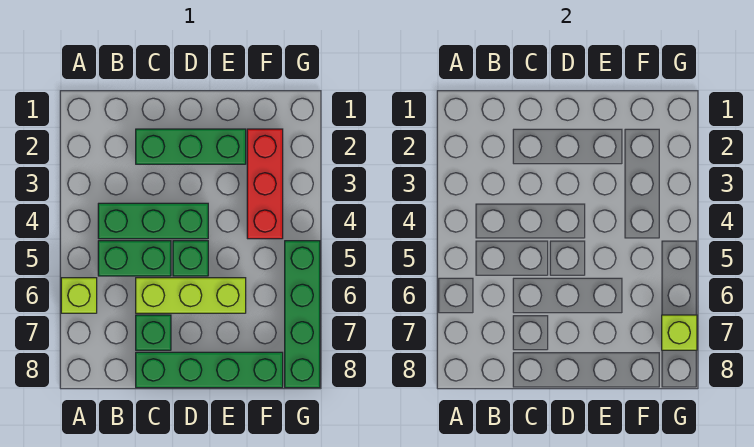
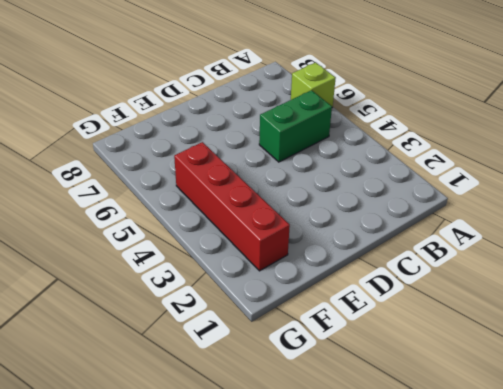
red brick F2:F5 level 1 -> red brick F2:F4 level 1
none -> green brick B4:D4 level 1
none -> green brick C2:E2 level 1

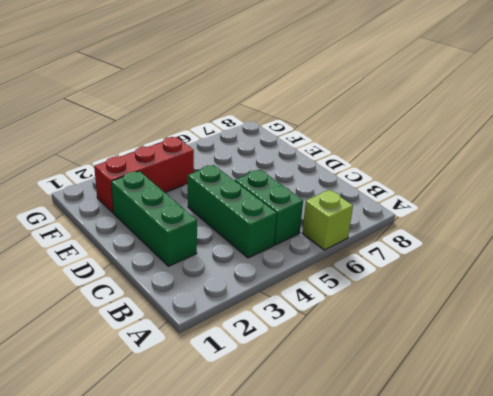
none -> lime brick C6:E6 level 1
none -> green brick C7 level 1

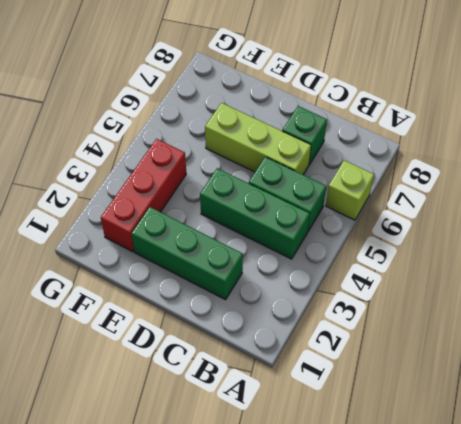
none -> green brick C8:F8 level 1
none -> green brick D5 level 1

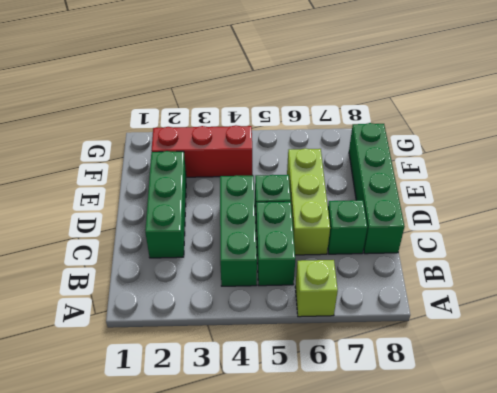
none -> green brick G5:G8 level 1
none -> lime brick G7 level 2

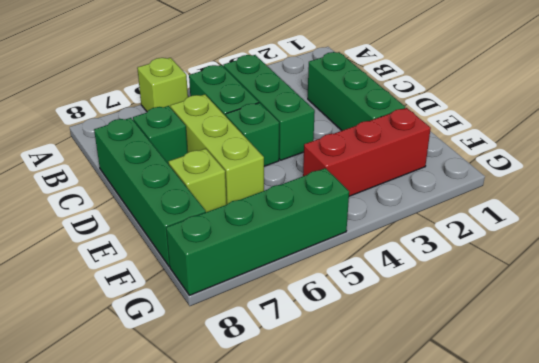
lime brick E7 level 1 -> lime brick G7 level 2

